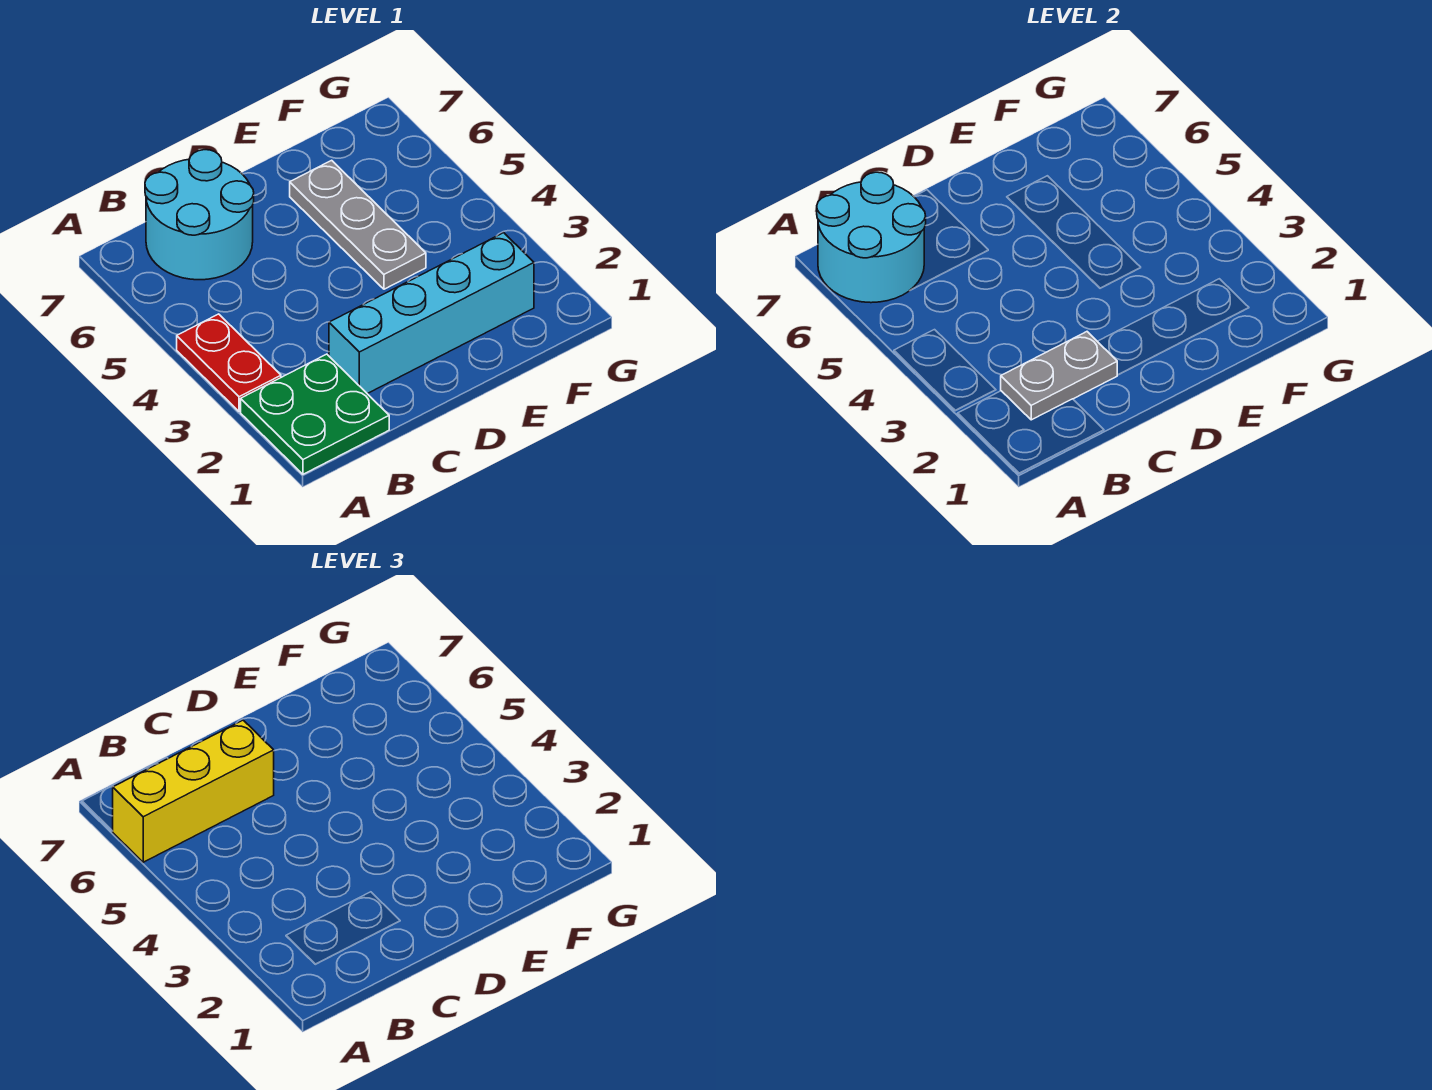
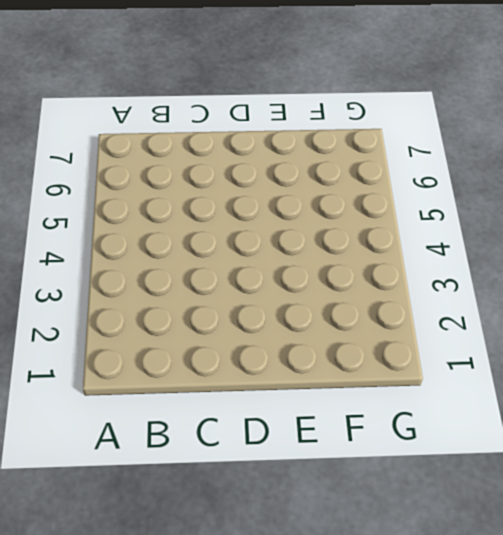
none -> green plate A1:B2 level 1
none -> red plate A3:A4 level 1

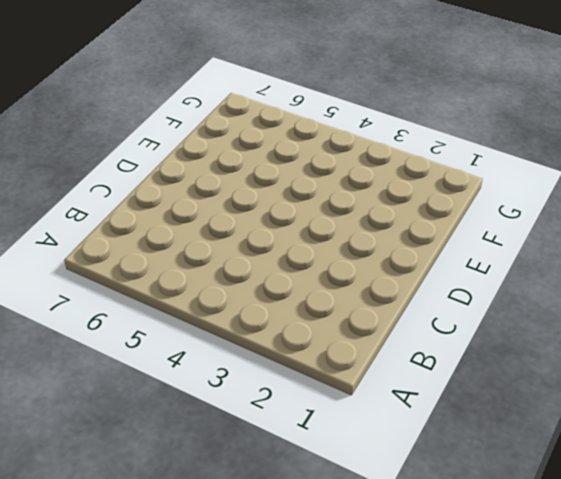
none -> green plate A1:B2 level 1
none -> red plate A3:A4 level 1

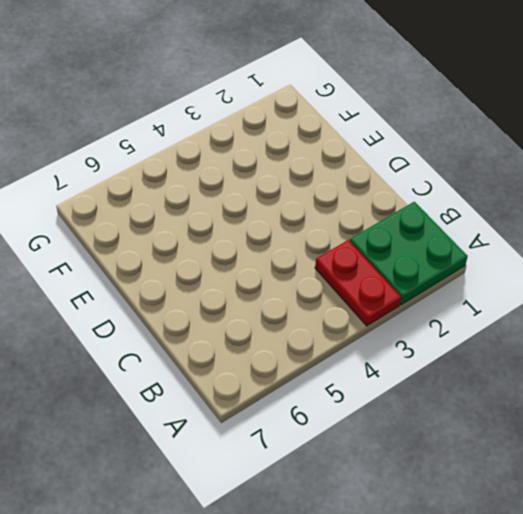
red plate A3:B3 level 1 -> red plate A3:A4 level 1
none -> cyan round brick B6:C7 level 1
none -> cyan brick C2:F2 level 1

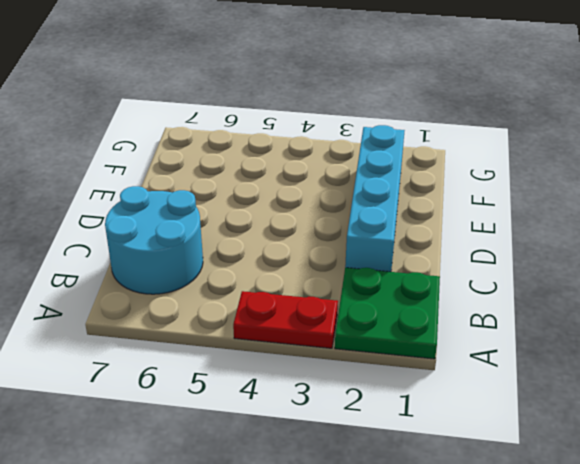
none -> grey plate E4:E6 level 1
none -> cyan round brick A6:B7 level 2

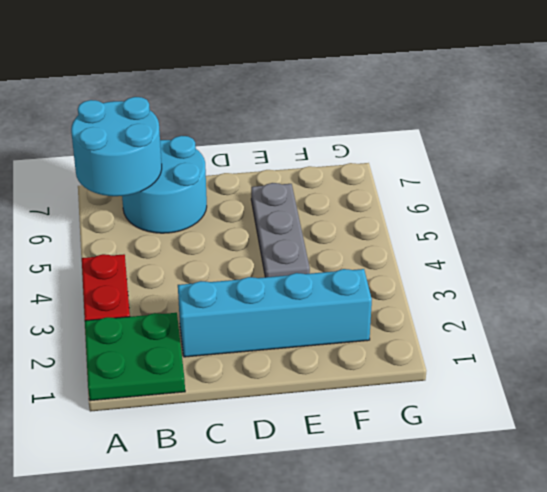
none -> grey plate B2:C2 level 2
none -> yellow brick A6:C6 level 3

